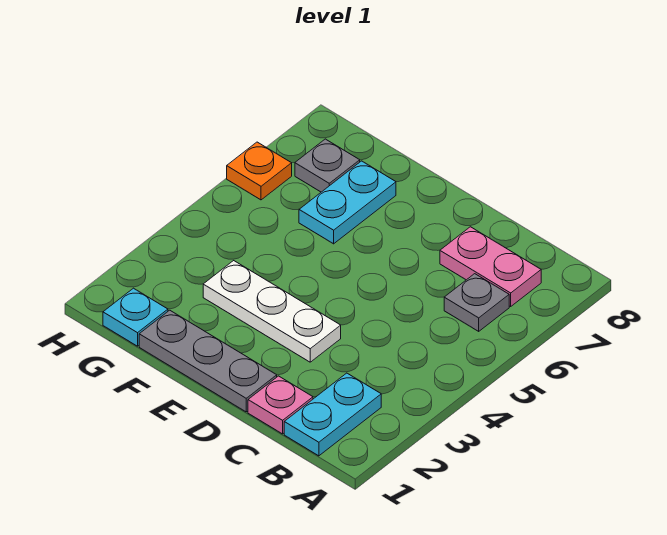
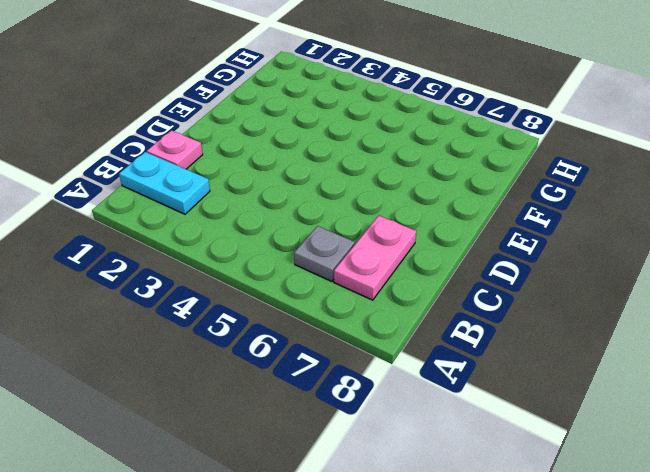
none -> grey plate D1:F1 level 1
none -> white plate D3:F3 level 1

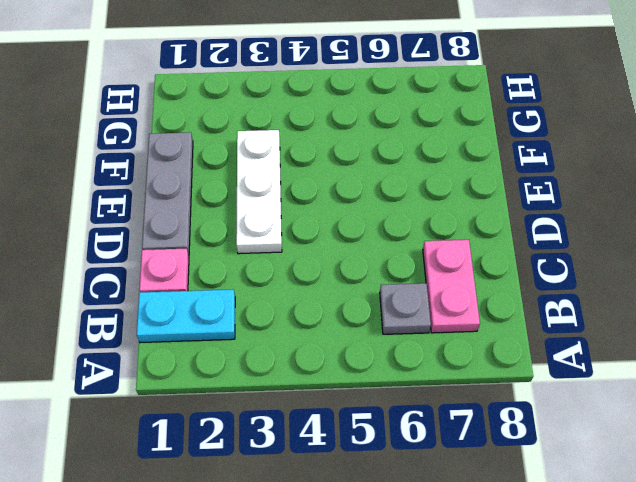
none -> cyan plate F6:F7 level 1
none -> cyan plate G1 level 1

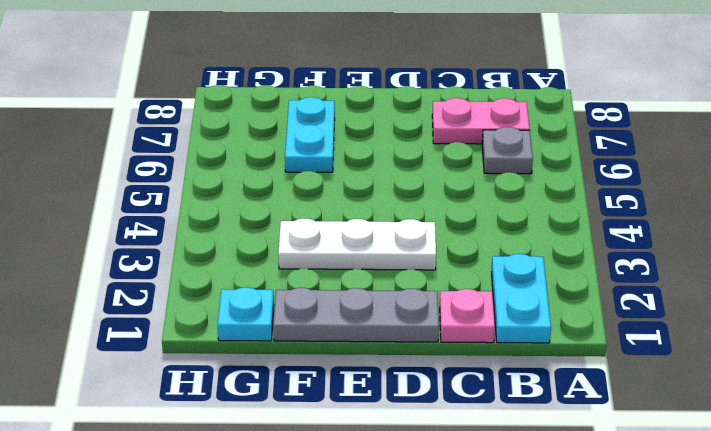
none -> grey plate G7 level 1
none -> orange plate H6 level 1

